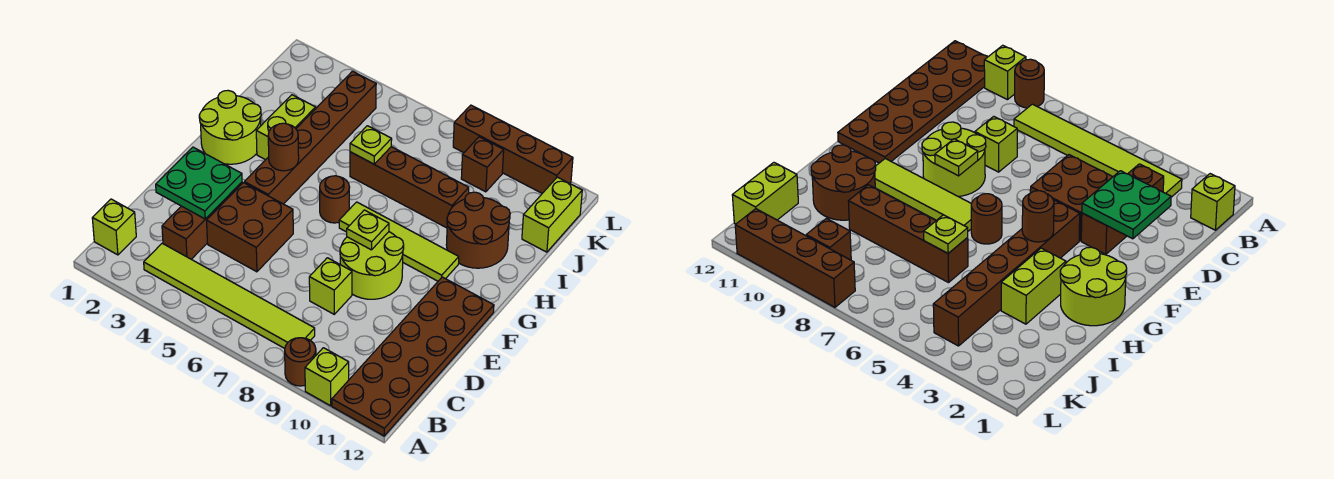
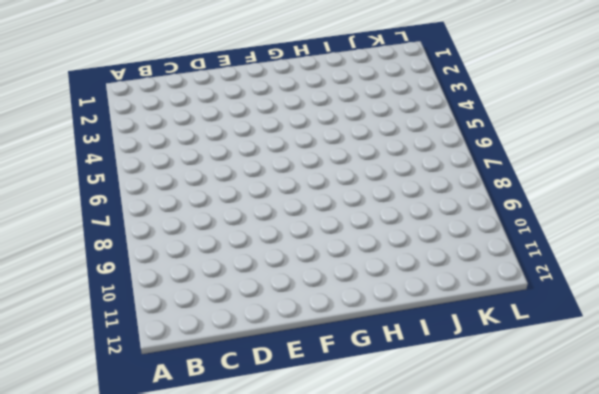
none -> brown round brick A9 level 1
none -> lime brick A10 level 1
none -> brown plate A11:F12 level 1

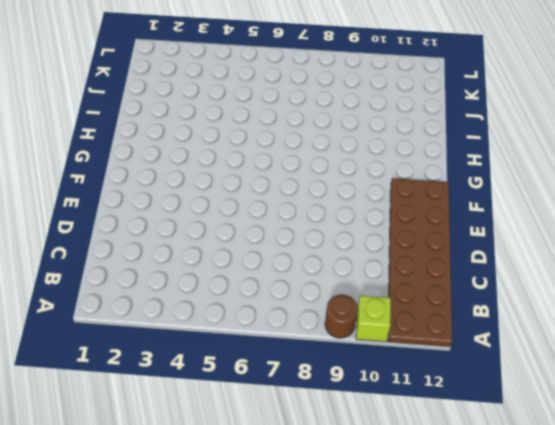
none -> lime brick B1 level 1
none -> lime tile B3:B8 level 1
none -> brown brick C3:E3 level 1

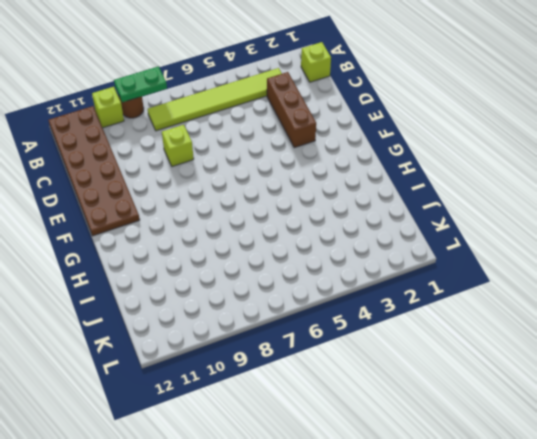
green plate A8:A9 level 2 -> none
none -> brown brick D4:E5 level 1
none -> lime round brick E8:F9 level 1
none -> brown brick F4:K4 level 1

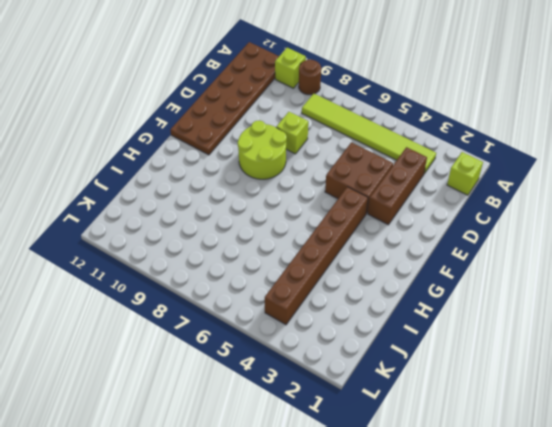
none -> lime round brick G1:H2 level 1
none -> brown round brick G6 level 1
none -> lime tile G7:G10 level 1

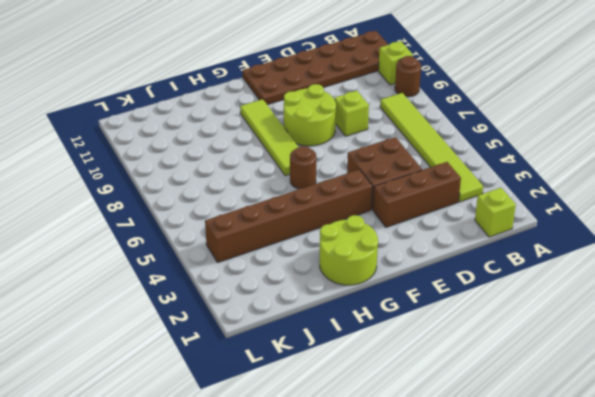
none -> lime brick H3:I3 level 1
none -> brown round brick H10:I11 level 1
none -> brown brick I6:I9 level 1

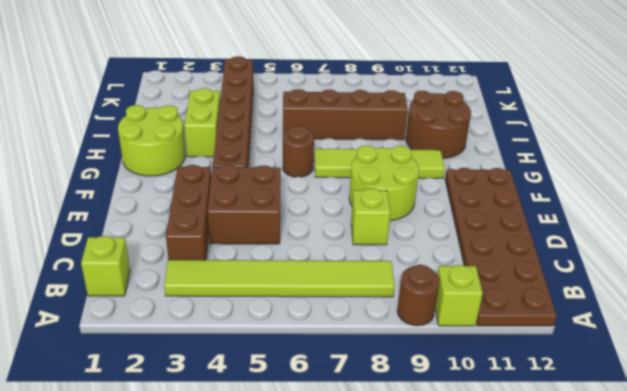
none -> lime brick J12:K12 level 1
none -> brown brick K9 level 1
none -> brown brick L8:L11 level 1

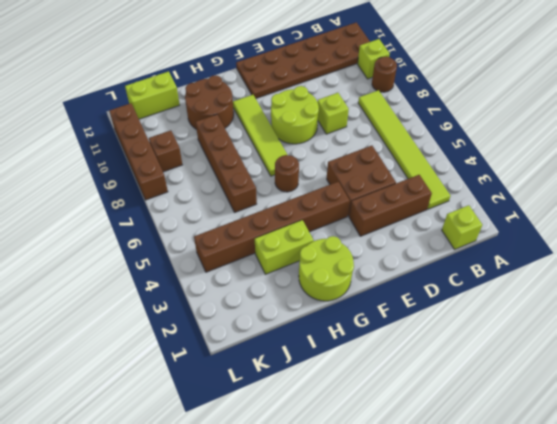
none -> green plate D2:E3 level 2
none -> lime plate F8 level 2
none -> brown round brick G4 level 2

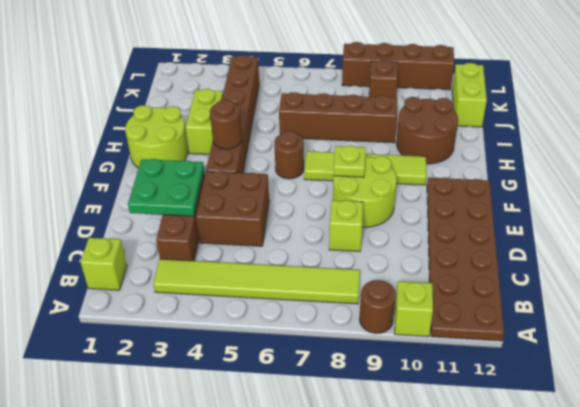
none -> lime plate I6 level 2

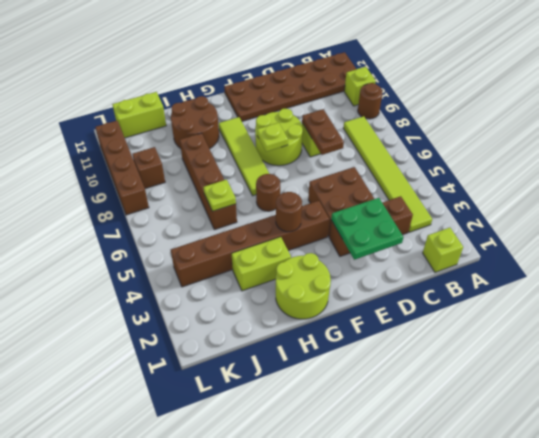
brown plate D7:D8 level 2 -> none

